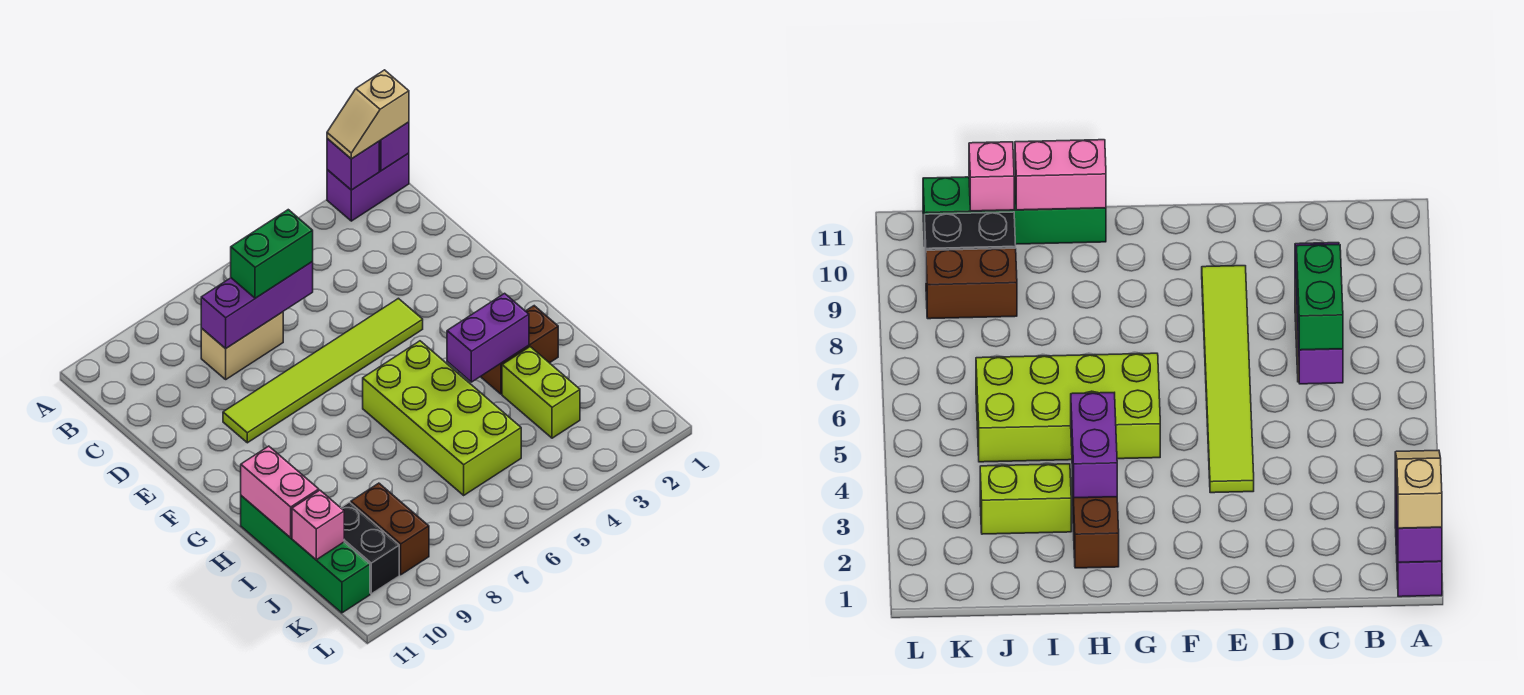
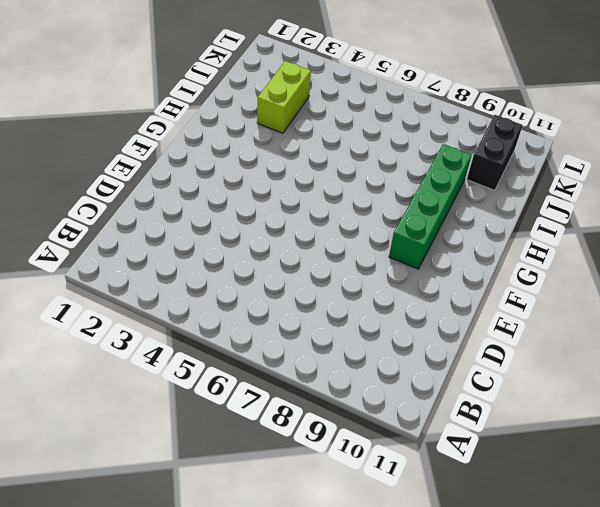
green brick F9:I9 level 1 -> green brick H11:K11 level 1
none -> purple brick A1:A2 level 1
none -> tan brick C7:C8 level 1
none -> lime tile E4:E9 level 1

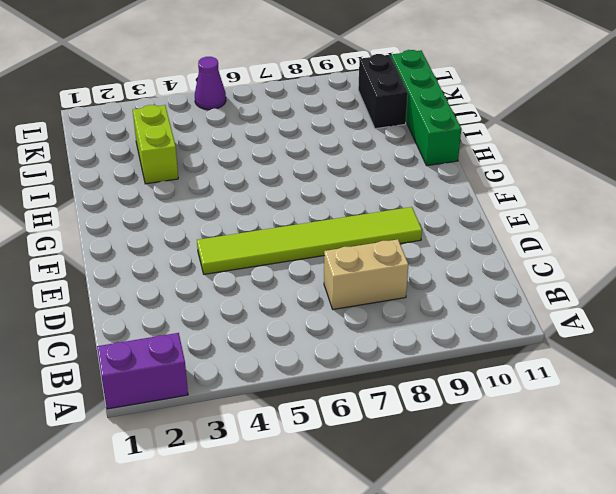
purple cone L5 level 1 -> none
none -> lime brick G5:J6 level 1
none -> brown brick H2:H3 level 1
none -> brown brick J9:K9 level 1

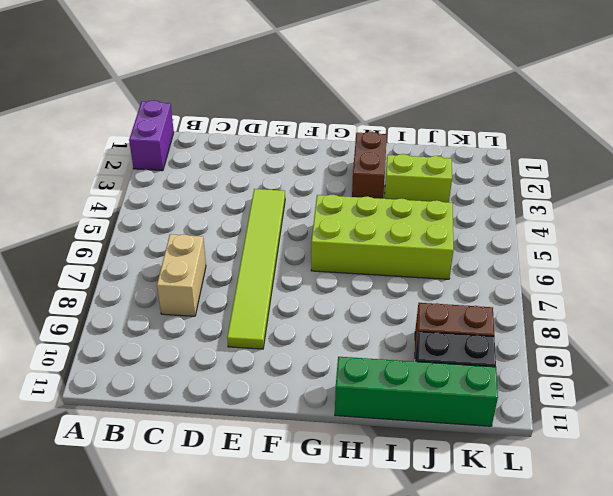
none -> purple brick A1 level 2
none -> purple brick A2 level 2
none -> purple brick C6:C8 level 2

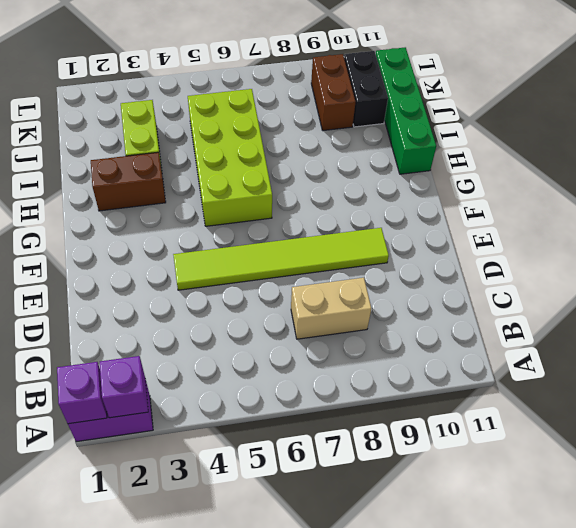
none -> purple brick C6:C8 level 2
none -> purple brick H3:H4 level 2
none -> pink brick H11:I11 level 2

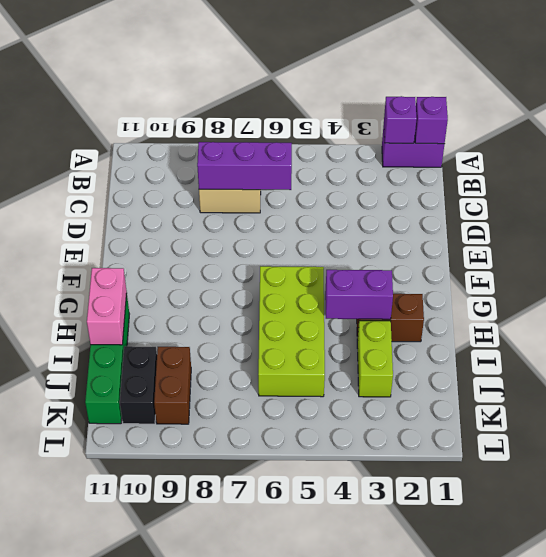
none -> lime tile E4:E9 level 1
none -> pink brick J11 level 2
none -> tan slope A1:A2 level 3 top 1

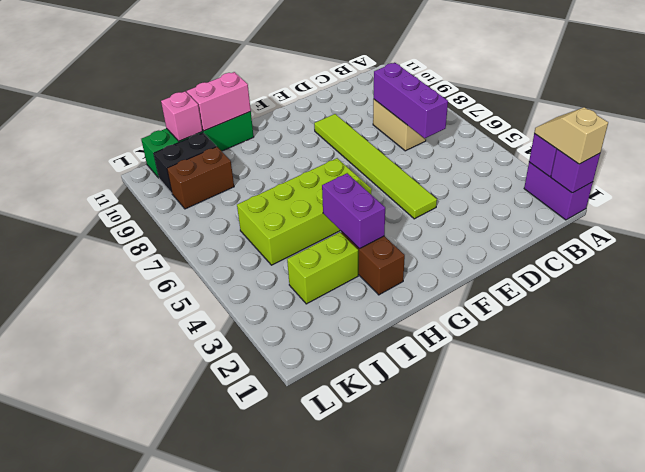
none -> green brick C6:C7 level 3

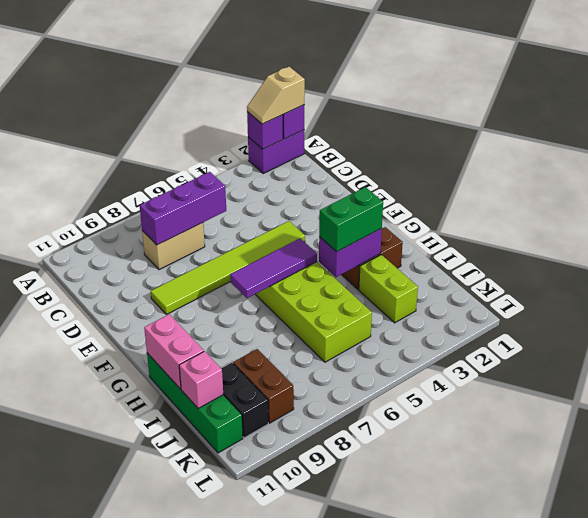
purple tile G5:G7 level 2 -> none
green brick H3:H4 level 3 -> green brick C6:C7 level 3

